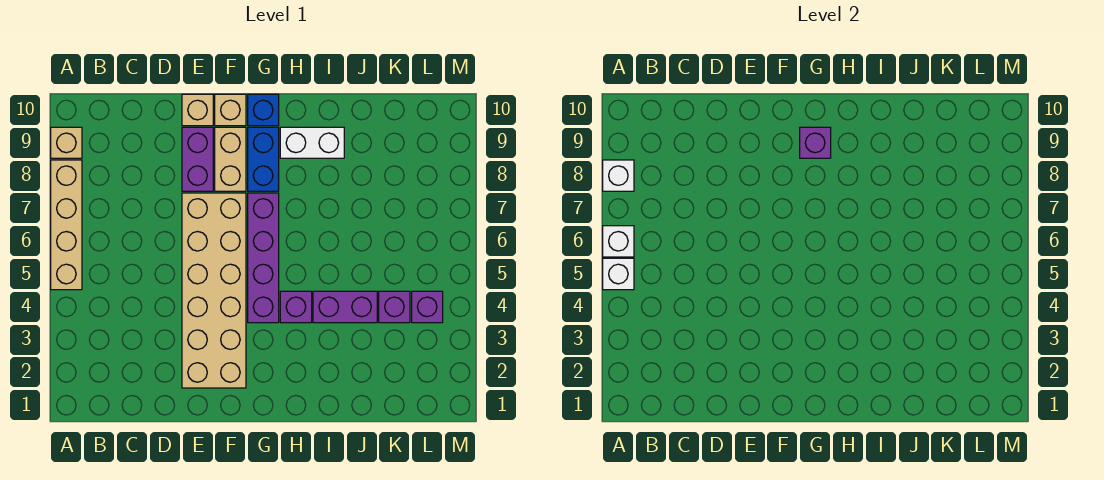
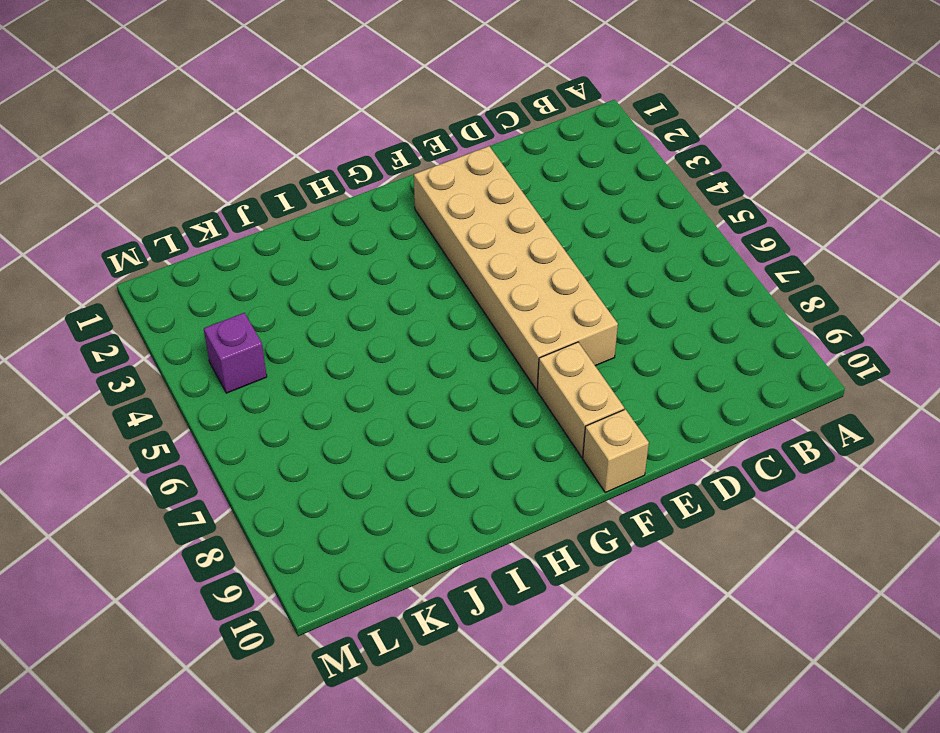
none -> tan brick A5:A8 level 1
none -> tan brick A9 level 1
none -> purple brick E8:E9 level 1

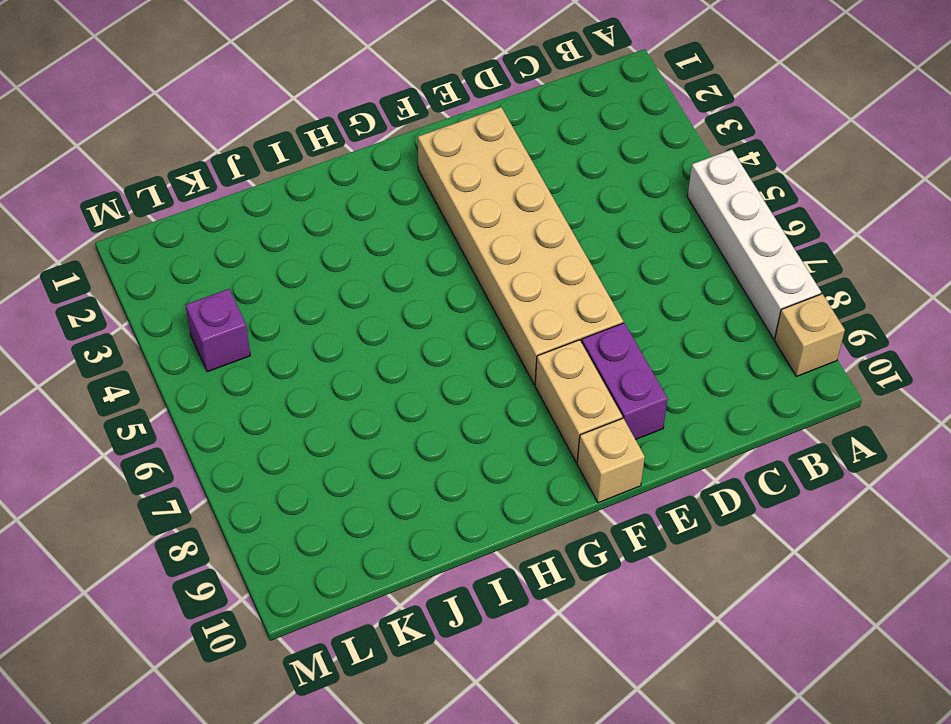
white brick A5:A8 level 1 -> tan brick A5:A8 level 1
none -> tan brick E10 level 1
none -> purple brick G4:G7 level 1
none -> blue brick G8:G9 level 1

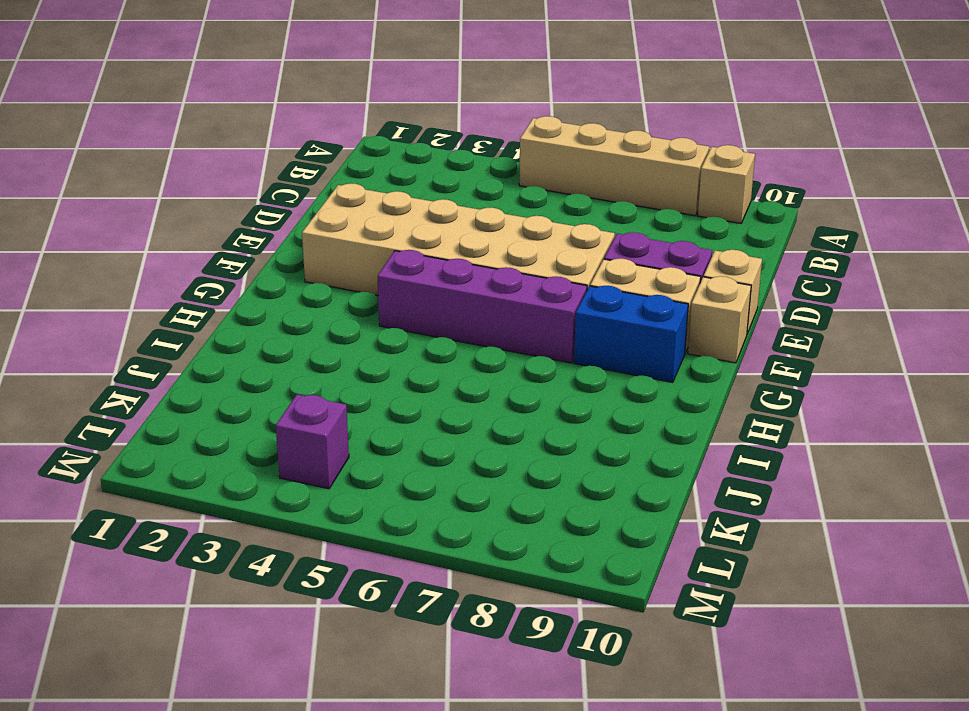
none -> blue brick G10 level 1
none -> purple brick H4 level 1
none -> white brick H9:I9 level 1

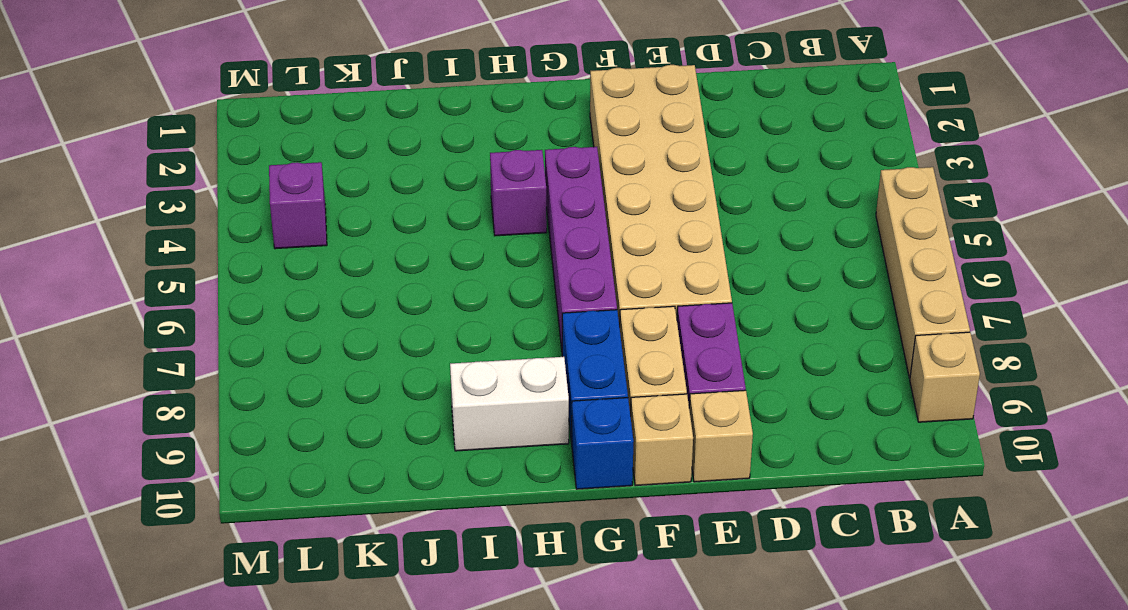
none -> purple brick I4:J4 level 1
none -> purple brick K4 level 1
none -> white brick A5 level 2

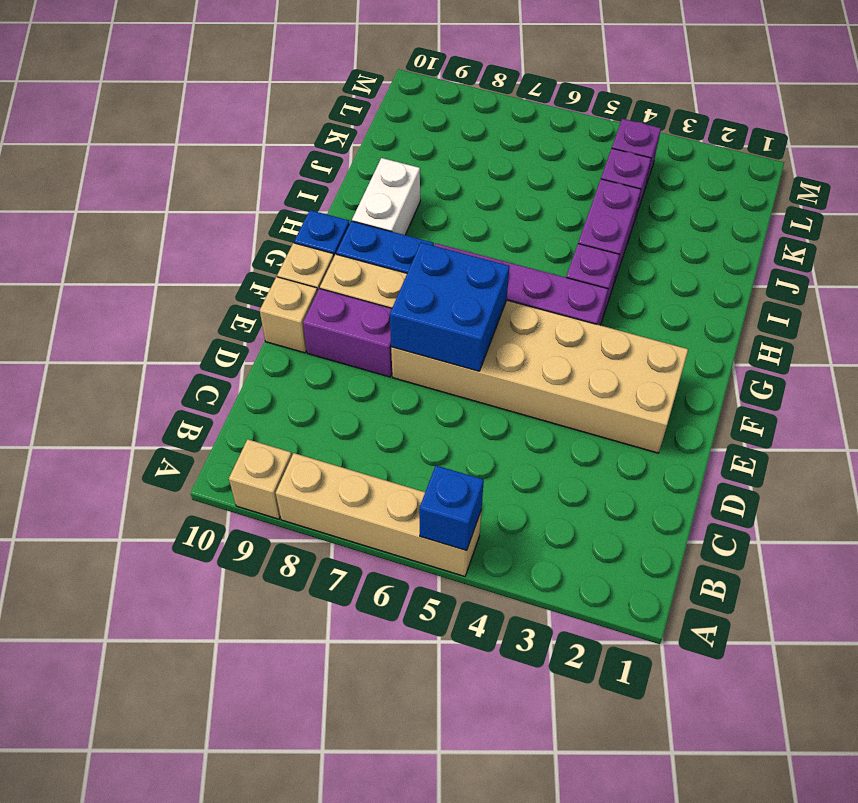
blue brick A5 level 2 -> white brick A5 level 2
blue brick E6:F7 level 2 -> none
none -> white brick A6 level 2
none -> white brick A8 level 2
none -> purple brick G9 level 2

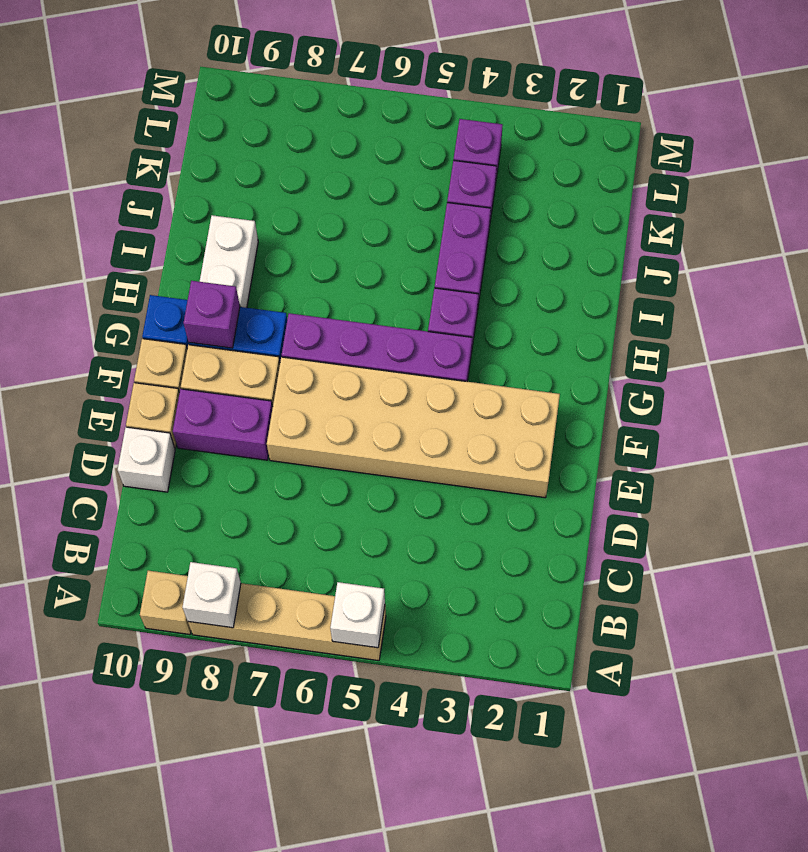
white brick D10 level 1 -> white brick A6 level 2

